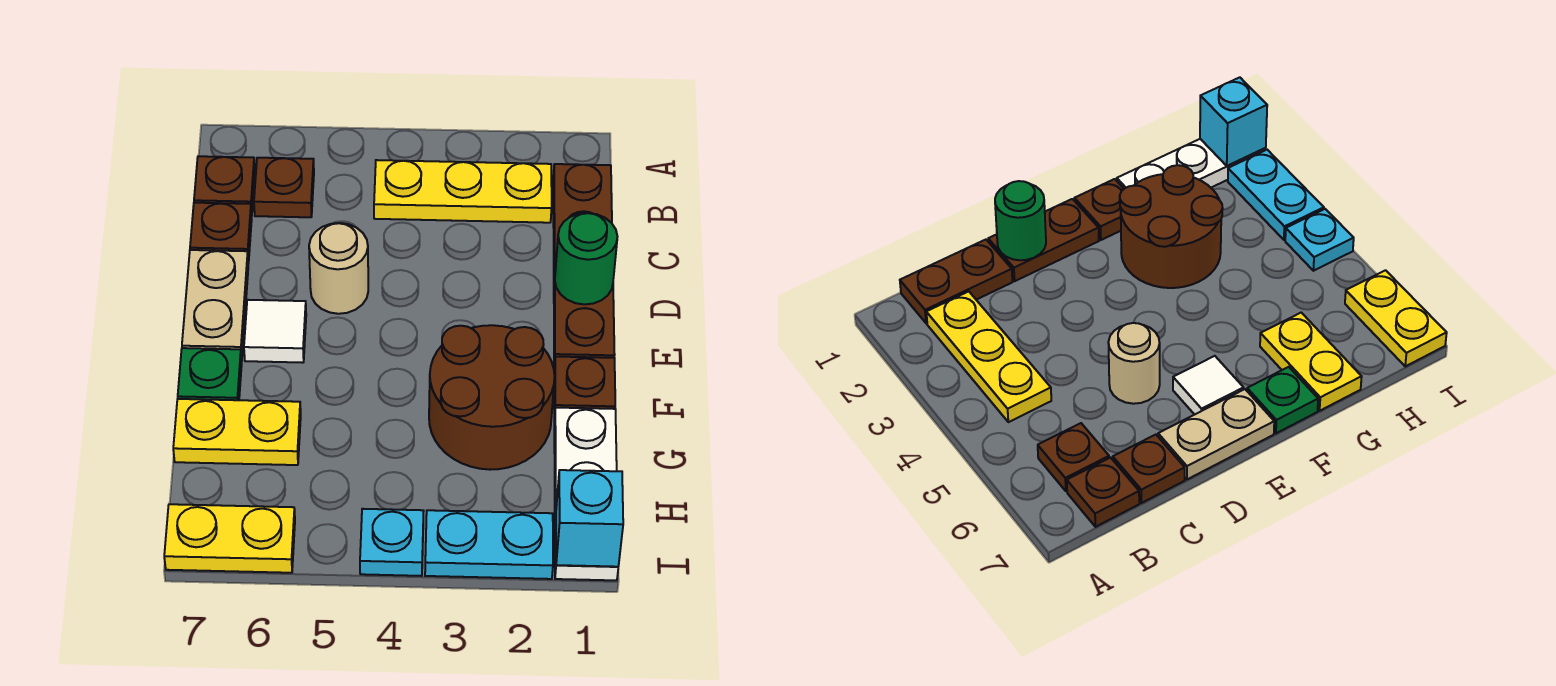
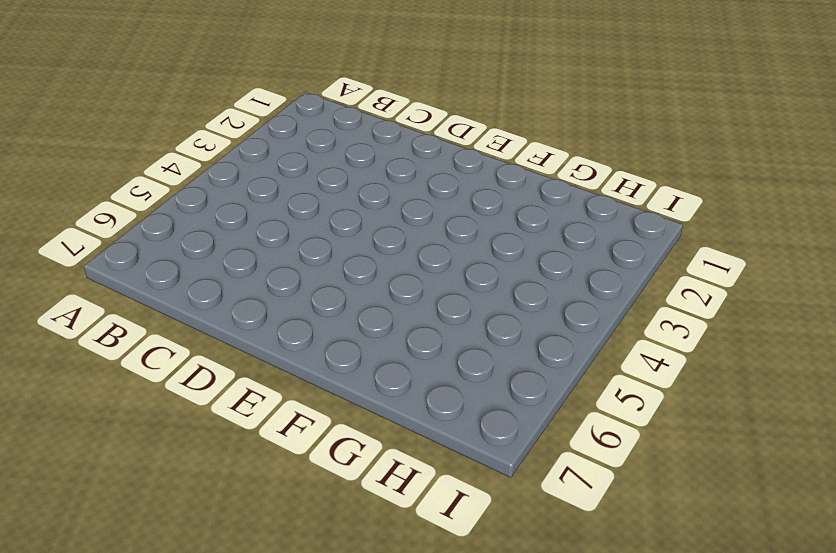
none -> brown plate B1:C1 level 1
none -> yellow plate B2:B4 level 1
none -> brown plate B6 level 1

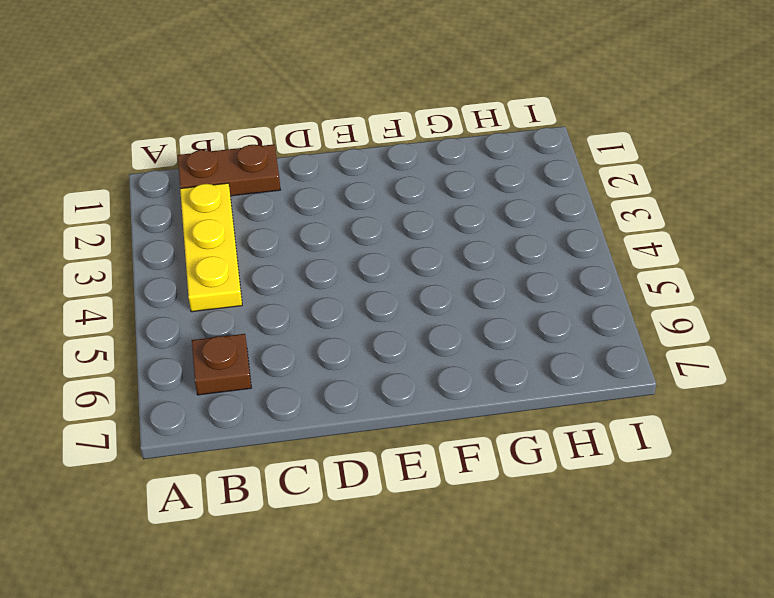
none -> brown plate B7 level 1
none -> brown plate C7 level 1
none -> brown plate D1:E1 level 1

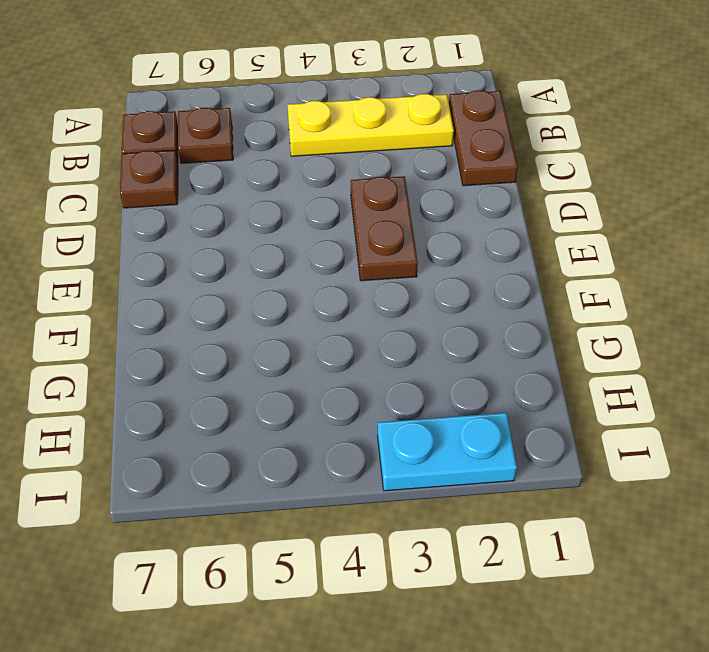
brown plate D3:E3 level 1 -> brown plate D1:E1 level 1
none -> tan round brick D5 level 1
none -> tan plate D7:E7 level 1
none -> white tile E6 level 1

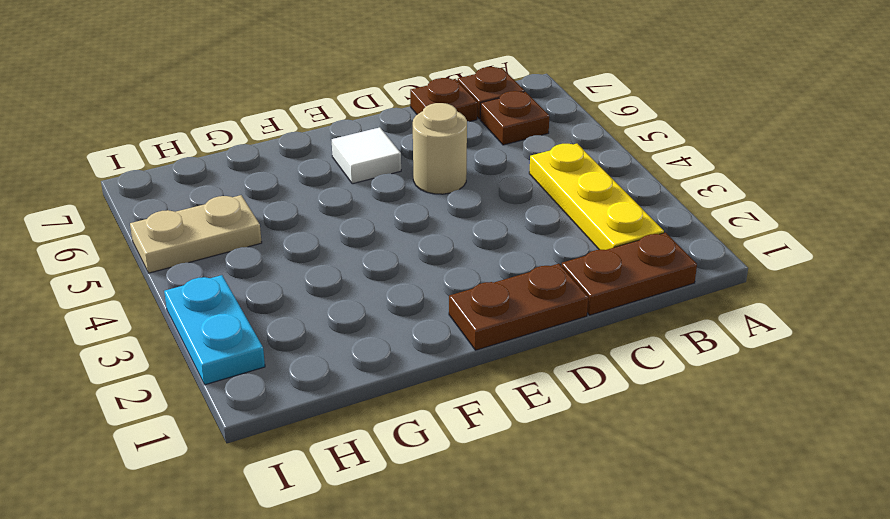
tan plate H5:I5 level 1 -> tan plate D7:E7 level 1
none -> brown plate F1 level 1
none -> brown round brick F2:G3 level 1
none -> green plate F7 level 1

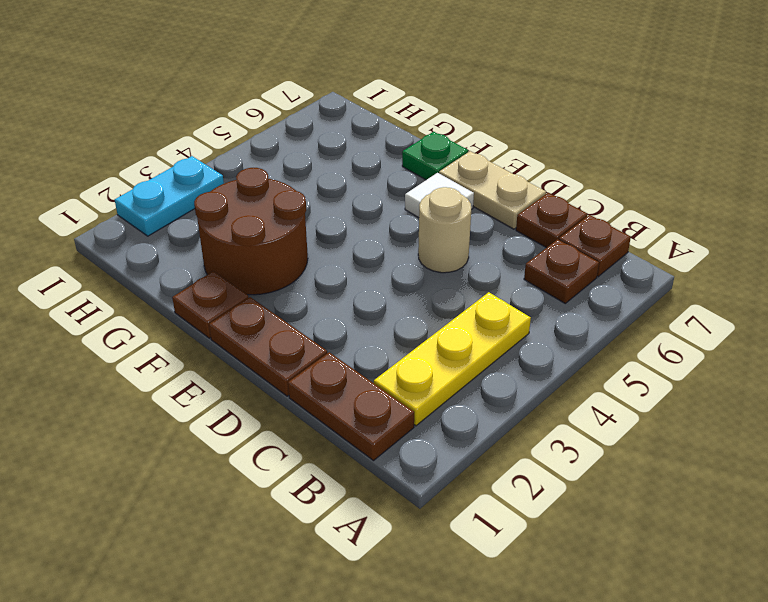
none -> white plate G1:I1 level 1
none -> yellow plate G6:G7 level 1
none -> cyan plate I4 level 1

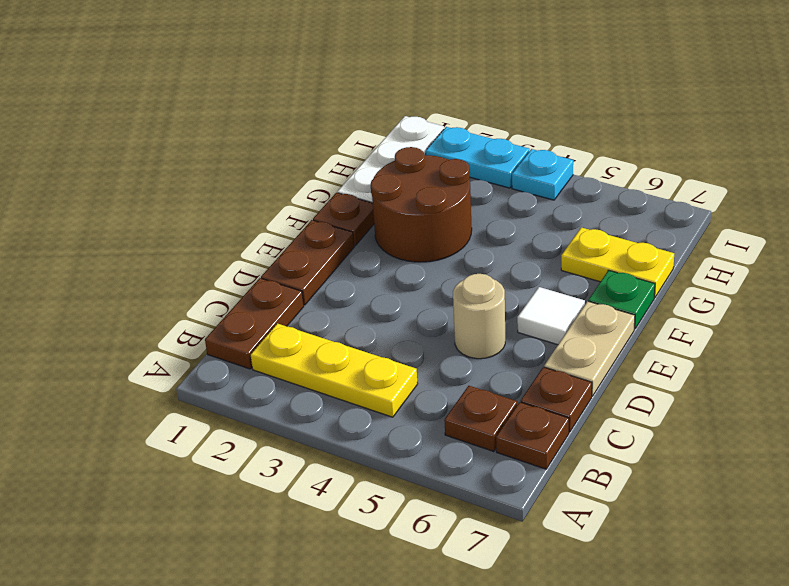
none -> yellow plate I6:I7 level 1
none -> green round brick D1 level 2
none -> cyan brick I1 level 2

